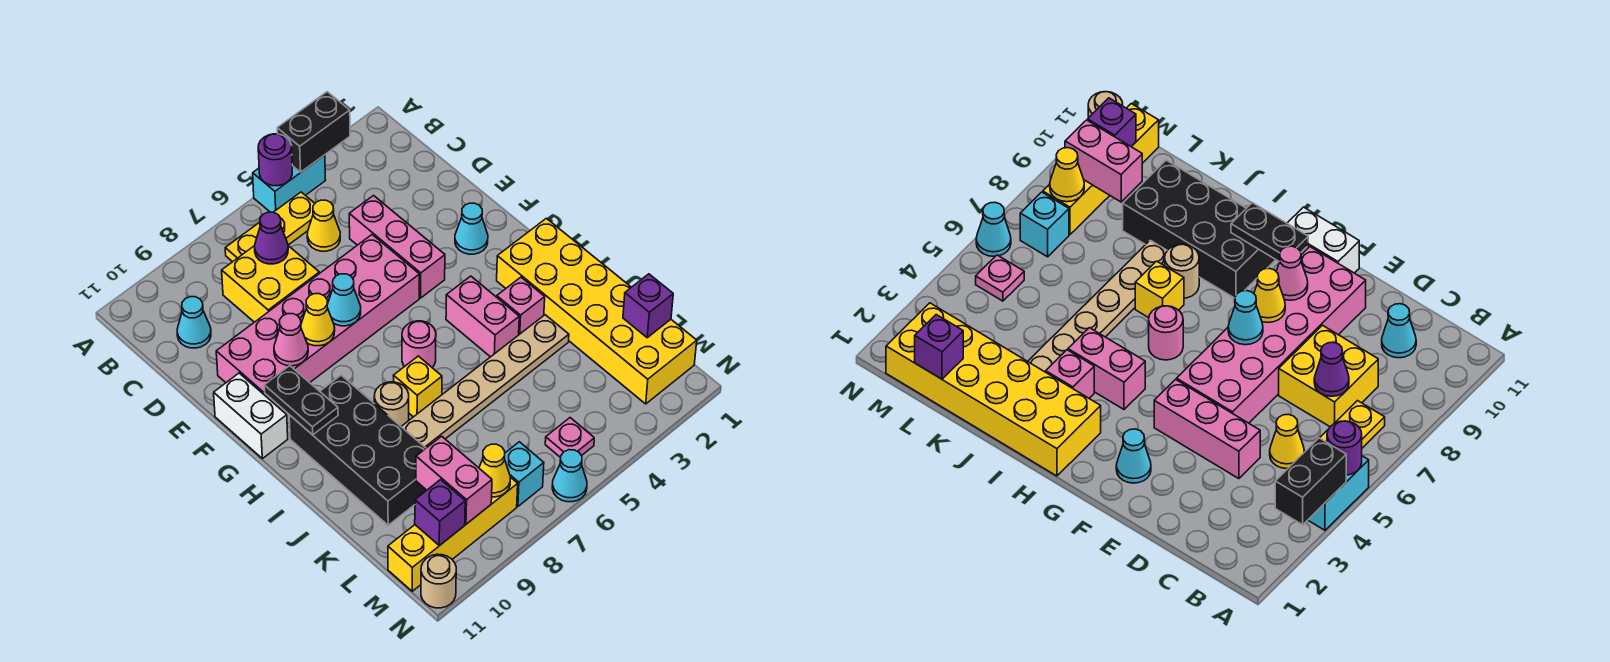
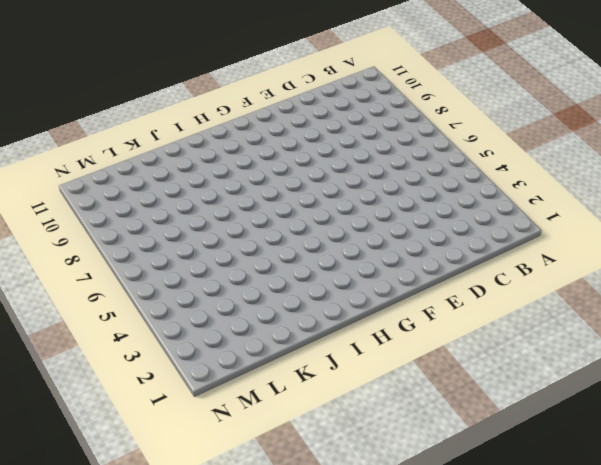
none -> cyan brick A4:A5 level 1
none -> yellow plate B5:B7 level 1
none -> yellow cone C5 level 1
none -> yellow brick C7:D8 level 1

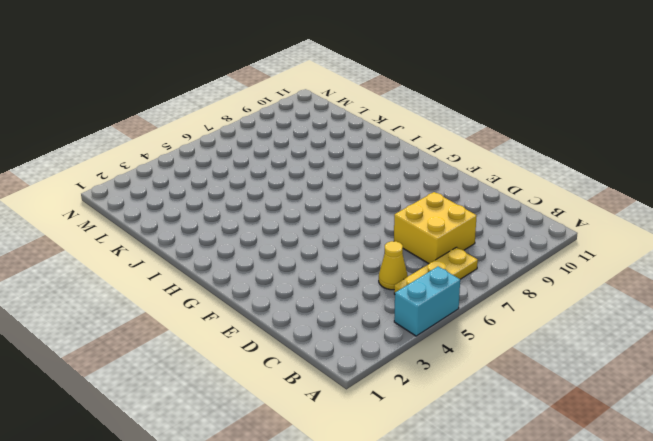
none -> cyan cone C10 level 1
none -> pink brick D4:F4 level 1
none -> pink brick E5:F10 level 1
none -> cyan cone F2 level 1

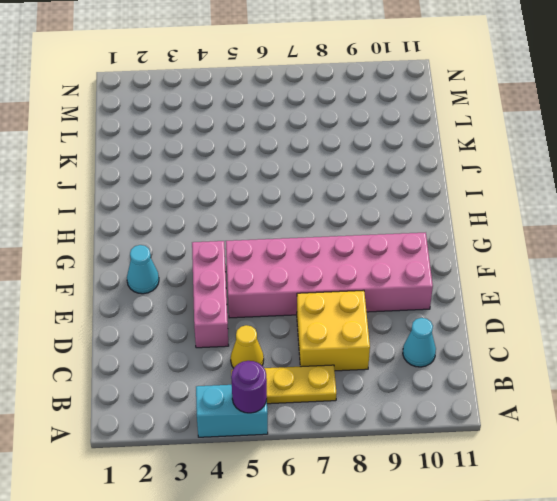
none -> white brick F11:G11 level 1
none -> yellow brick H1:M2 level 1
none -> pink brick H4:I4 level 1
none -> pink round brick H6 level 1

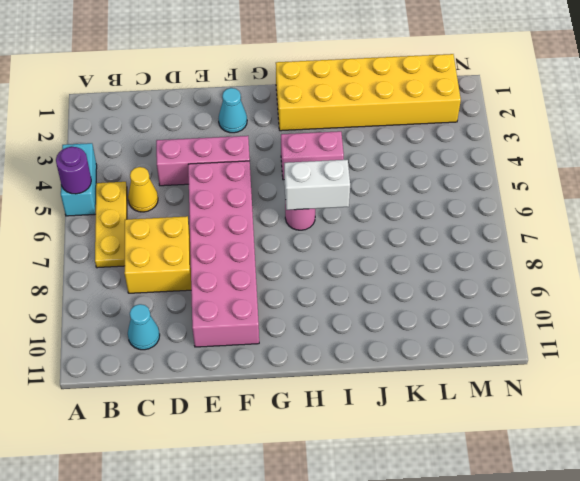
white brick H6:I6 level 2 -> white brick F11:G11 level 1
none -> black brick H9:K10 level 1
none -> pink brick I3 level 1
none -> yellow brick I7 level 1
none -> tan round brick I8 level 1

